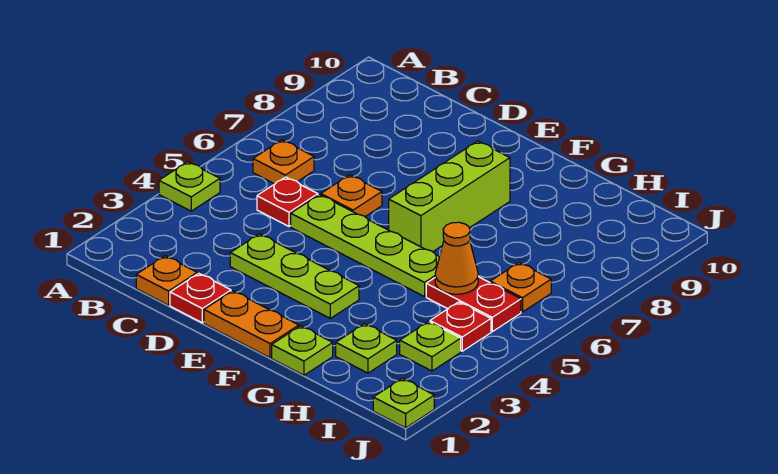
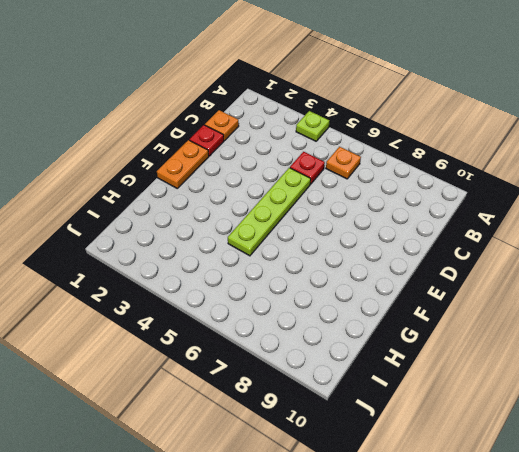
none -> lime plate D3:F3 level 1
none -> orange plate D6 level 1
none -> lime brick F6:F8 level 1

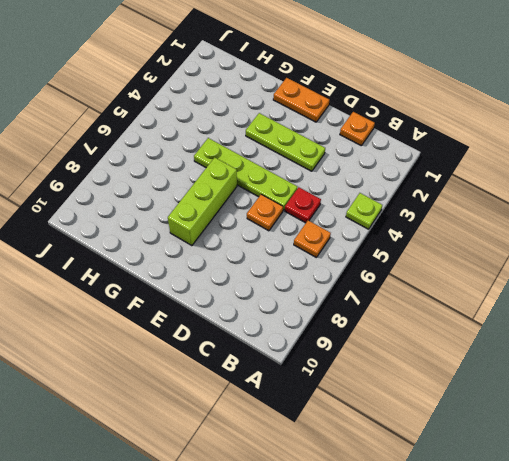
none -> red plate D1 level 1
none -> lime plate G1 level 1
none -> lime plate H2 level 1

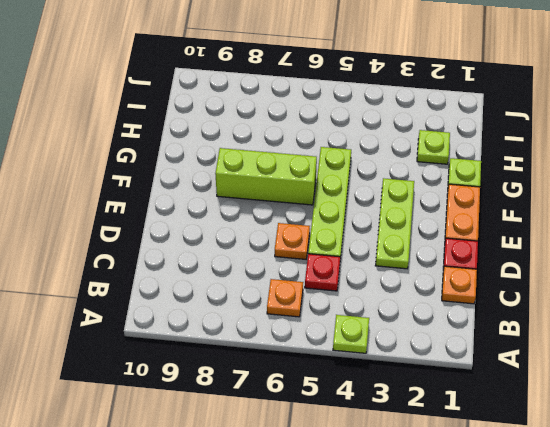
none -> red plate H5:I5 level 1
none -> lime plate I3 level 1
none -> red plate I4 level 1

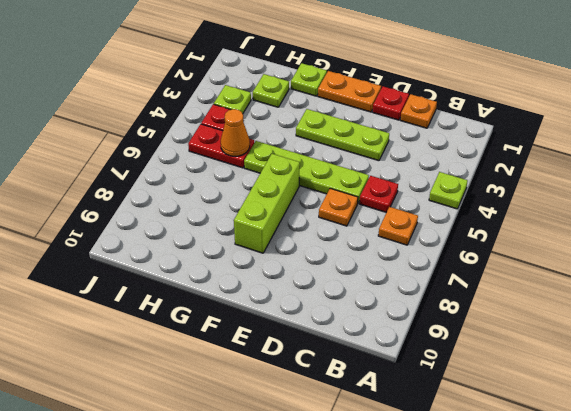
none -> orange plate I6 level 1
none -> lime plate J1 level 1

